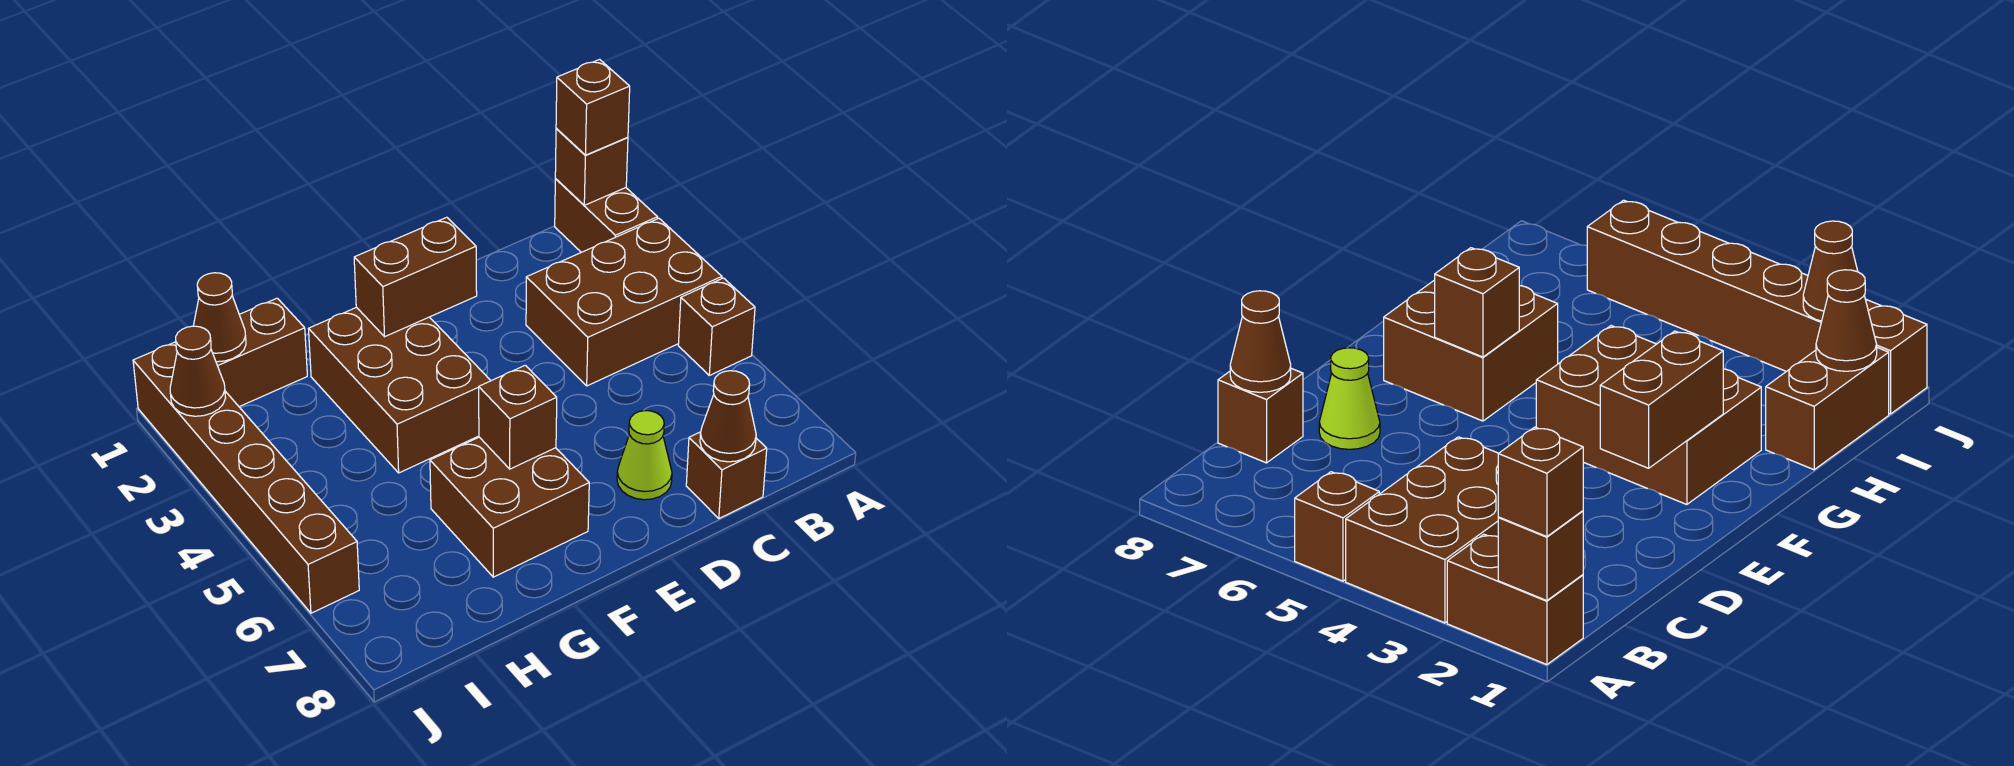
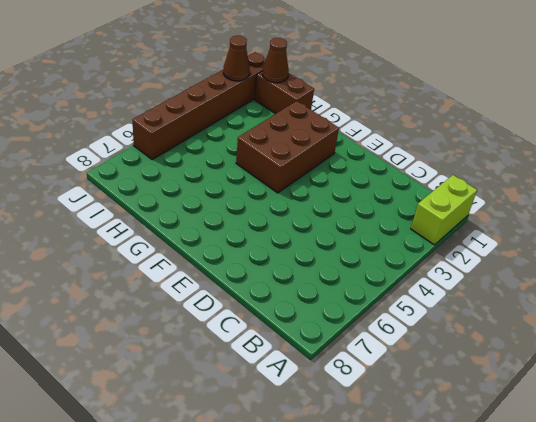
lime brick A1:A2 level 1 -> brown brick A1:A2 level 1
none -> brown brick A3:C4 level 1
none -> brown brick A5 level 1
none -> brown brick C8 level 1

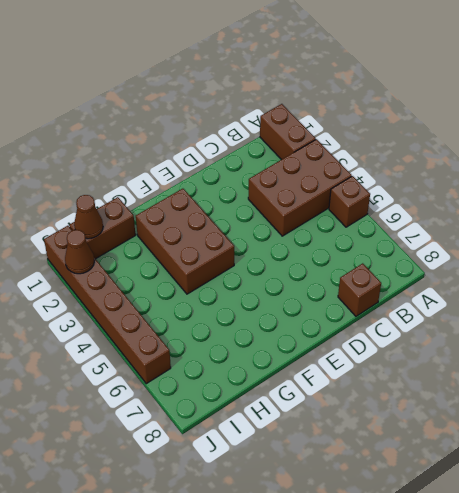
none -> lime cone D7 level 1
none -> brown brick F6:G7 level 1
none -> brown brick A1 level 2

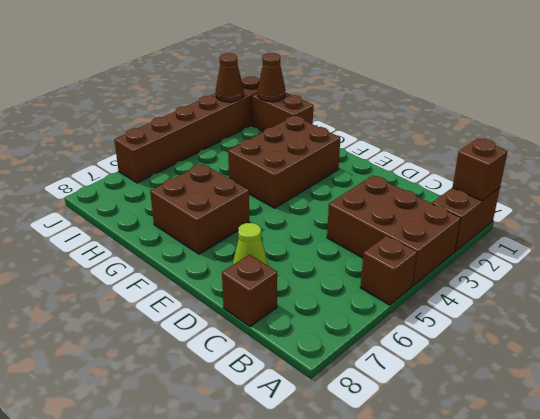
none -> brown cone C8 level 2
none -> brown brick E2:F2 level 2
none -> brown brick F6 level 2

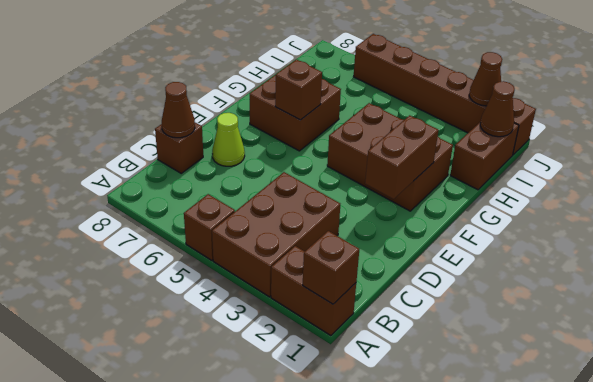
none -> brown brick A1 level 3

